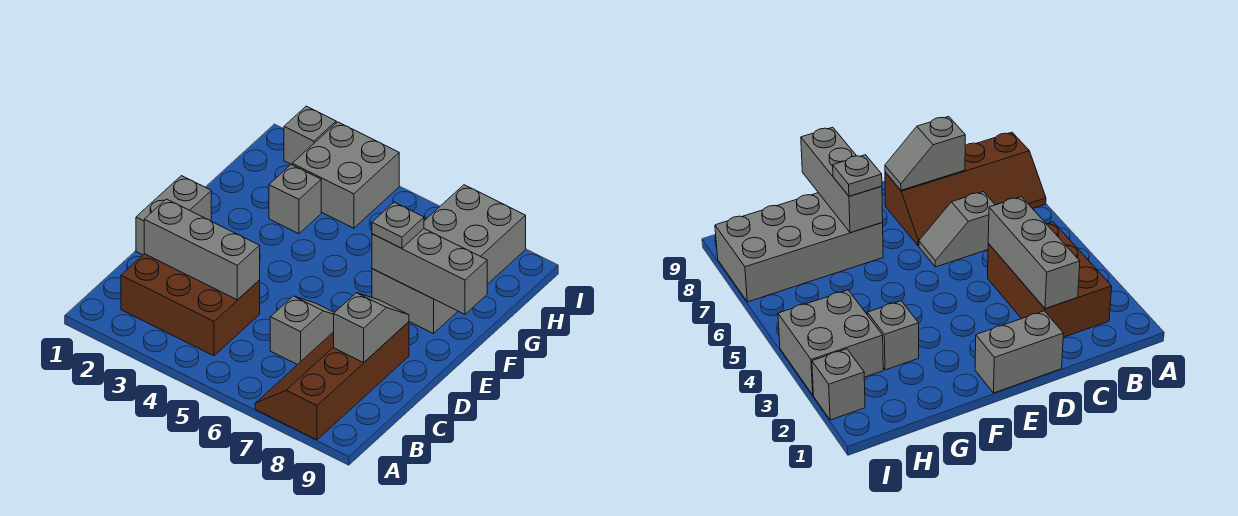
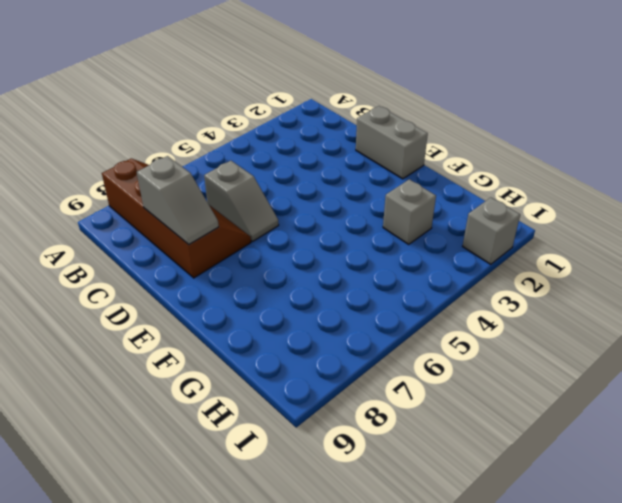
none -> brown brick B2:C4 level 1
none -> grey brick F7:I8 level 1
none -> grey brick H3:I4 level 1

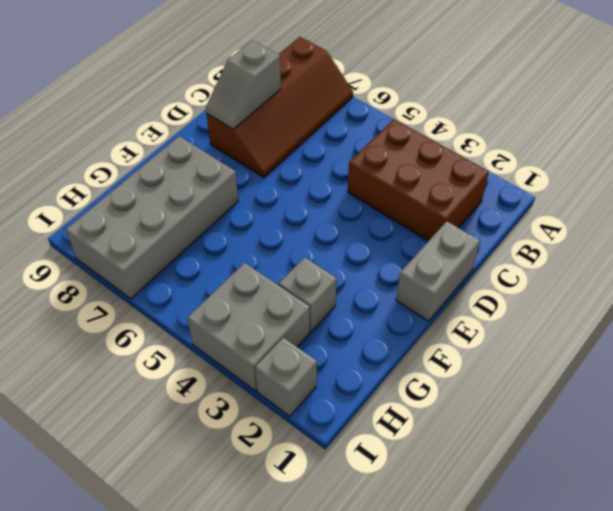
none -> grey slope C6:D6 level 1 top C
none -> grey brick C2:C4 level 2
none -> grey brick F7:F9 level 2

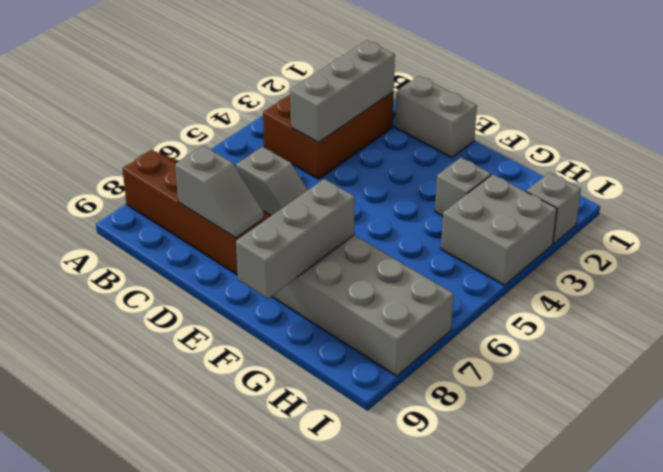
none -> grey plate F7 level 3

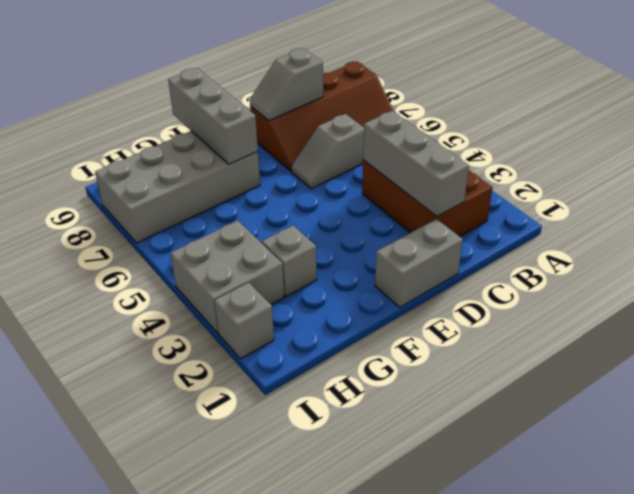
none -> grey plate F7 level 3

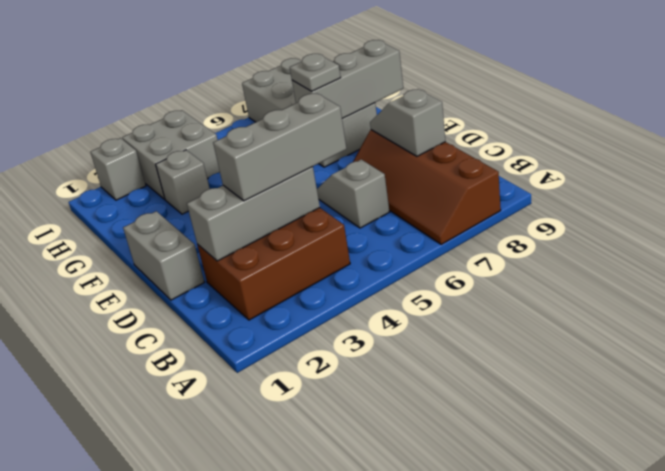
grey brick C3:C5 level 3 -> none

